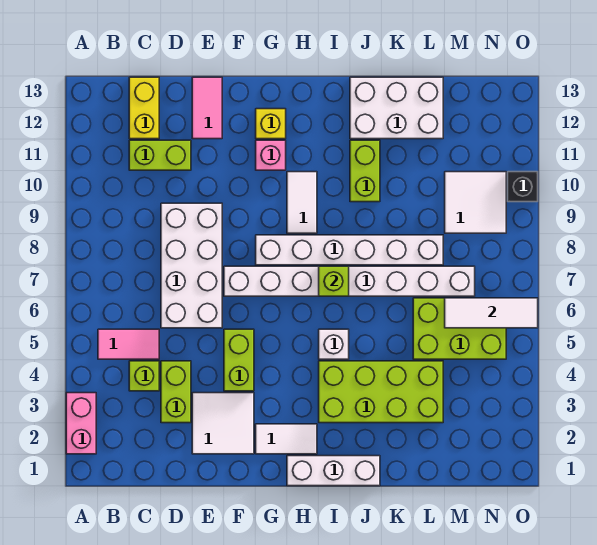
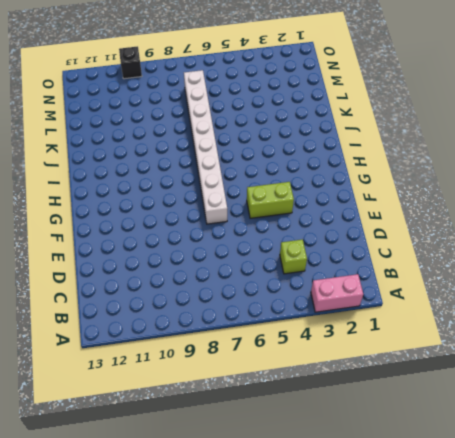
none -> pink tile B5:C5 level 1
none -> lime brick C11:D11 level 1
none -> yellow brick C12:C13 level 1

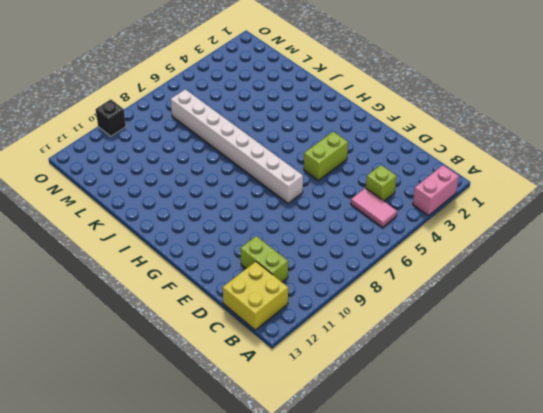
yellow brick B12:C13 level 1 -> yellow brick C12:C13 level 1
none -> lime brick D3:D4 level 1
none -> white brick D6:E9 level 1
none -> white tile E2:F3 level 1

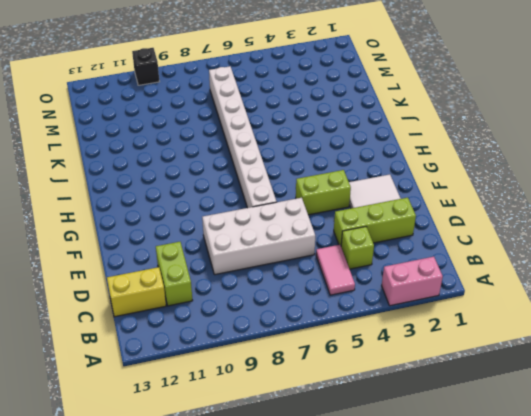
lime brick D2:D4 level 1 -> lime brick D3:D4 level 1
none -> pink tile E12:E13 level 1
none -> white tile G2:H2 level 1
none -> white brick G8:L8 level 1

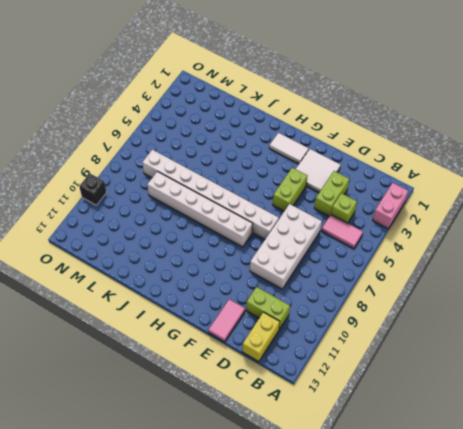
none -> pink brick G11 level 1
none -> yellow brick G12 level 1
none -> white brick H1:J1 level 1

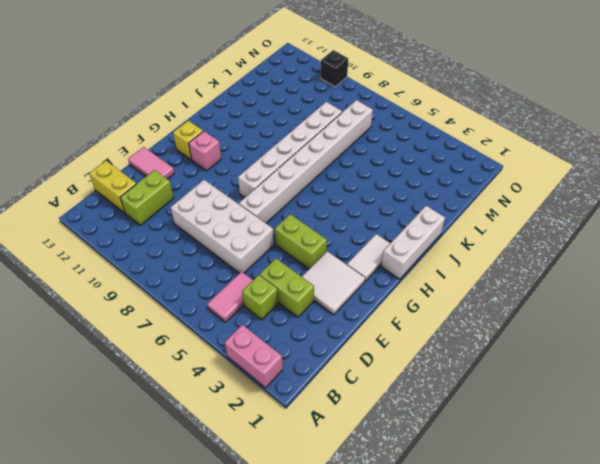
none -> white tile H9:H10 level 1
none -> lime brick I3:L4 level 1
none -> white brick I5 level 1

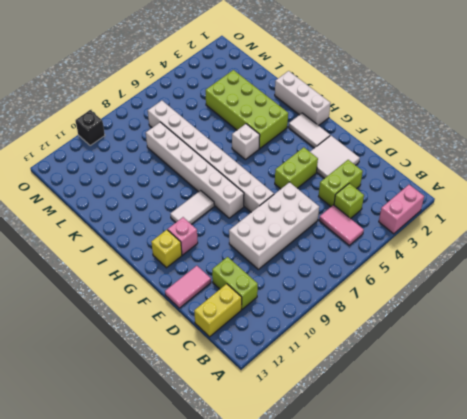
none -> lime brick J10:J11 level 1
none -> white brick J12:L13 level 1
none -> lime brick L5:N6 level 1

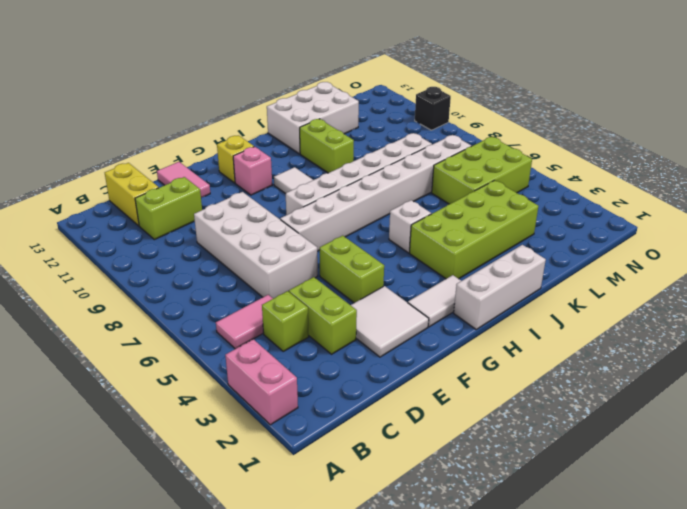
none -> white tile M9:N10 level 1
none -> lime brick I7 level 2
none -> white tile M6:O6 level 2

